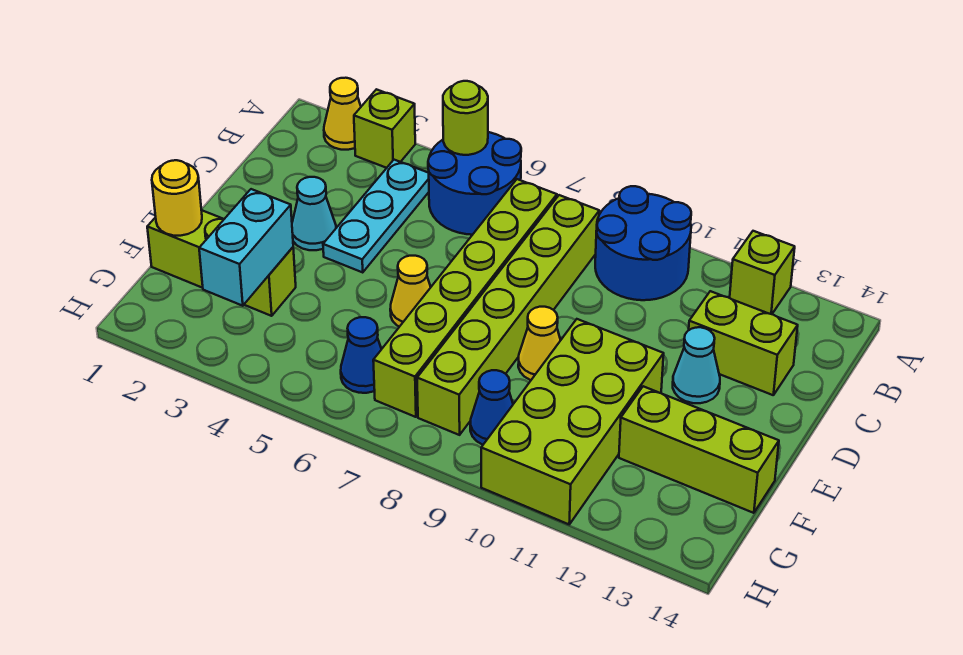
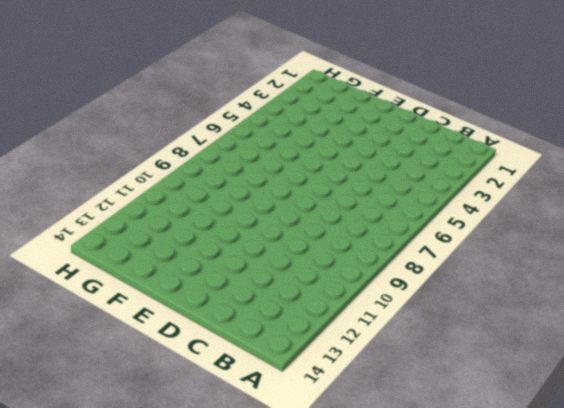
none -> yellow cone A2 level 1
none -> lime brick A3 level 1
none -> blue round brick A5:B6 level 1

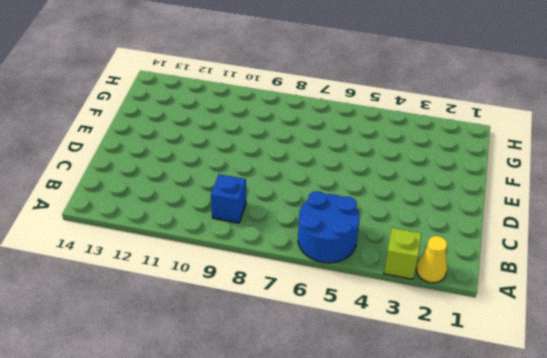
blue brick B9 level 1 -> blue round brick A9:B10 level 1
none -> lime brick A12 level 1
none -> cyan plate B4:D4 level 1
none -> lime brick B7:G7 level 1

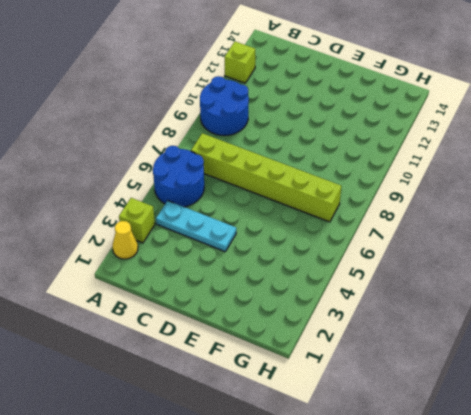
none -> lime brick B8:G8 level 1
none -> lime brick C12:C13 level 1
none -> cyan cone D3 level 1

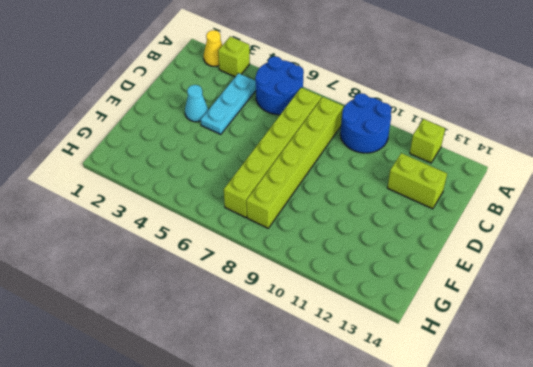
none -> cyan cone D12 level 1
none -> yellow cone E6 level 1
none -> yellow cone E9 level 1

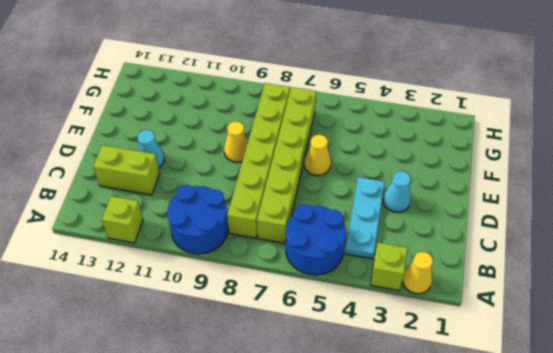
none -> lime brick E10:H11 level 1
none -> lime brick F1:F3 level 1
none -> lime brick F12:F14 level 1

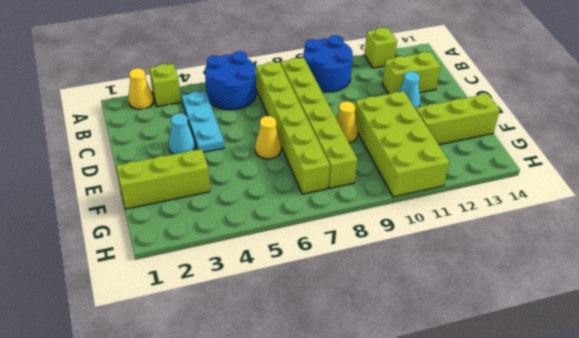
none -> blue cone G6 level 1
none -> blue cone G9 level 1
none -> lime round brick A5 level 2

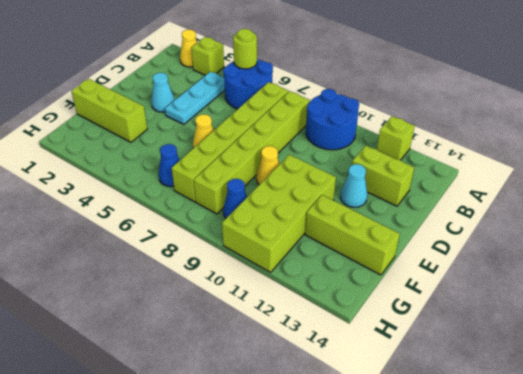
none -> yellow round brick F1 level 2
none -> cyan brick F3:G3 level 2

